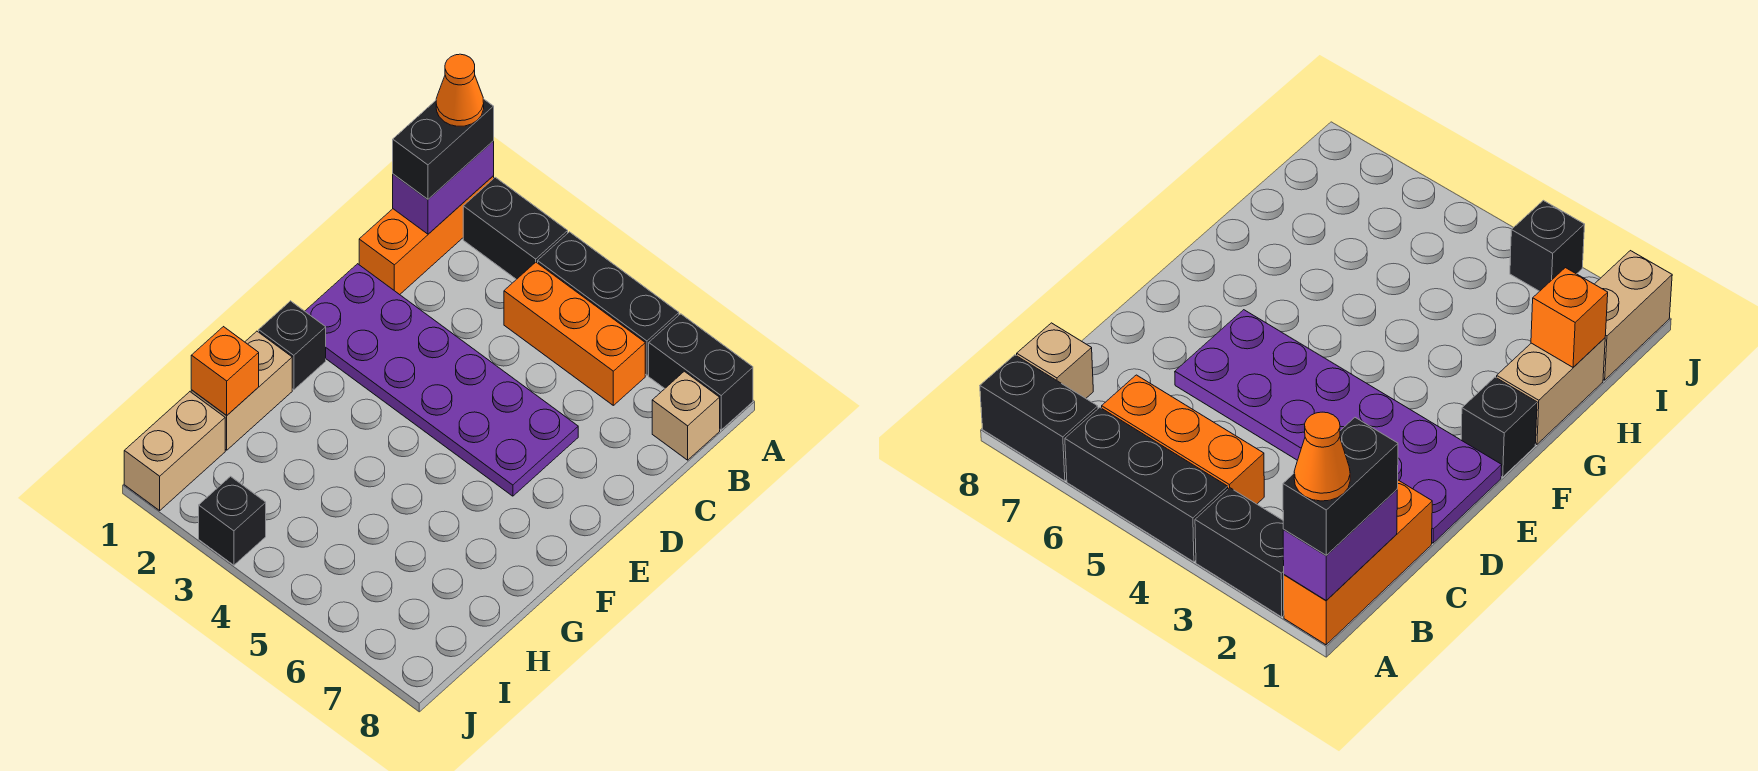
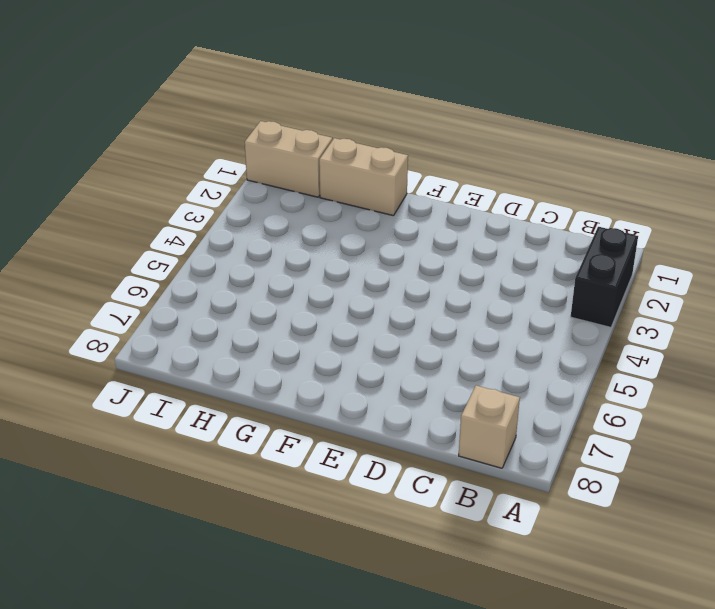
none -> orange brick A1:C1 level 1
none -> black brick A4:A6 level 1
none -> black brick A7:A8 level 1

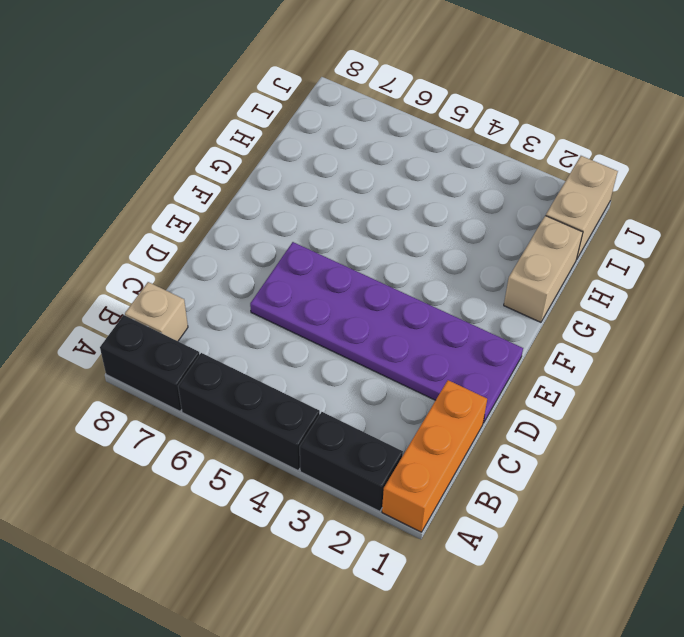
none -> orange brick B4:B6 level 1
none -> black brick F1 level 1
none -> black brick J3 level 1

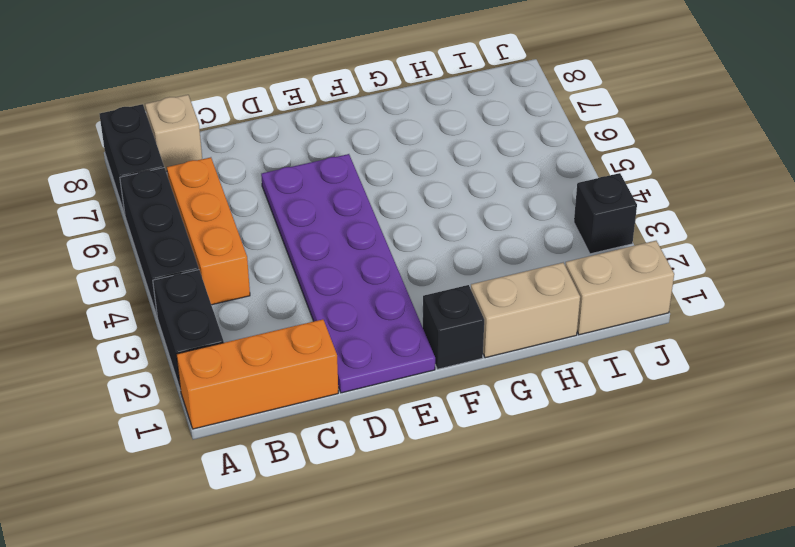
none -> purple brick A1:B1 level 2
none -> orange brick H1 level 2
none -> black brick A1:B1 level 3

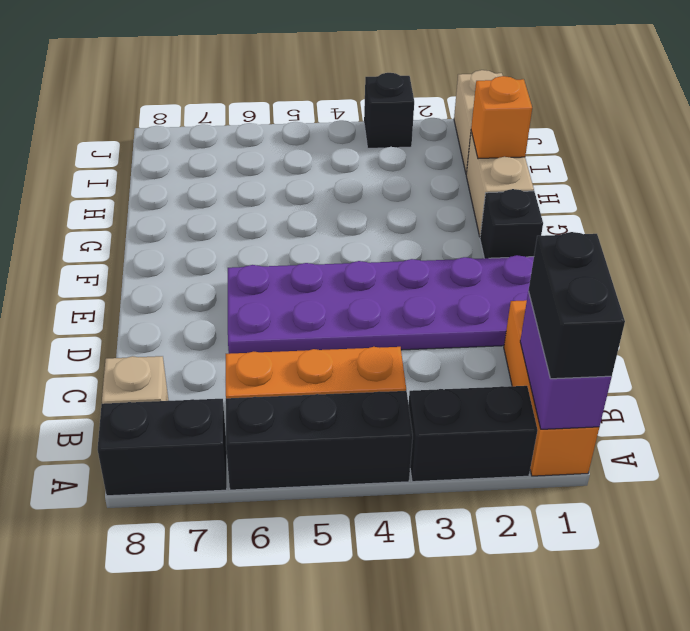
none -> orange cone A1 level 4

